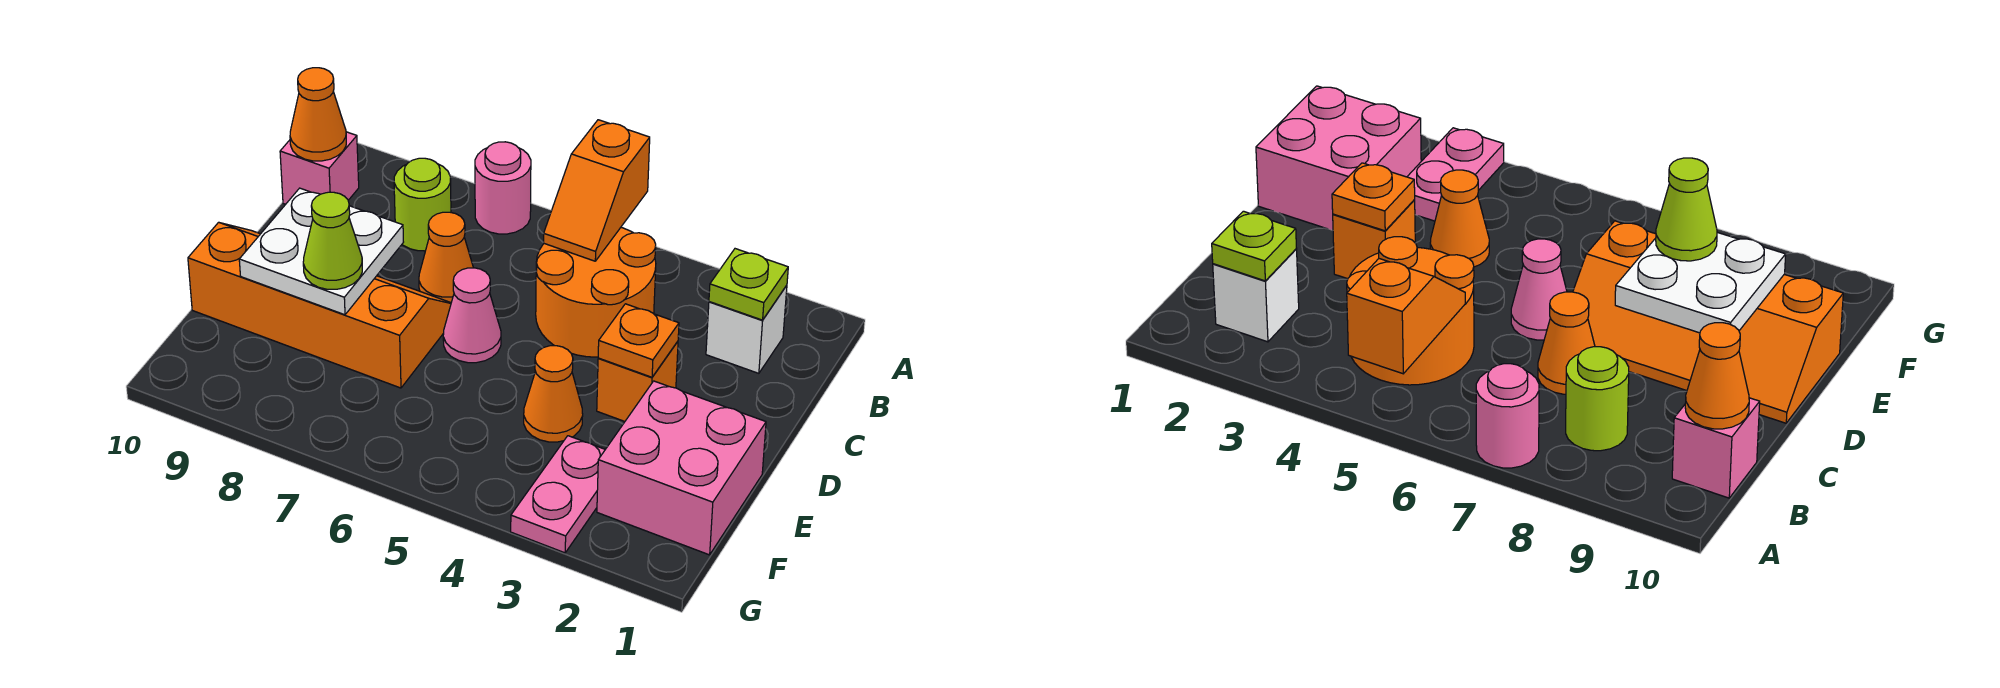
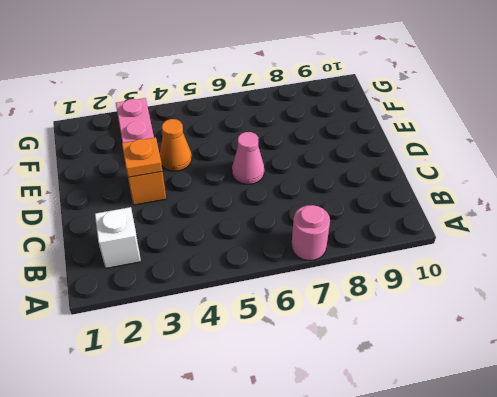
none -> orange round brick B4:C5 level 1
none -> lime round brick B8 level 1
none -> pink brick B10 level 1

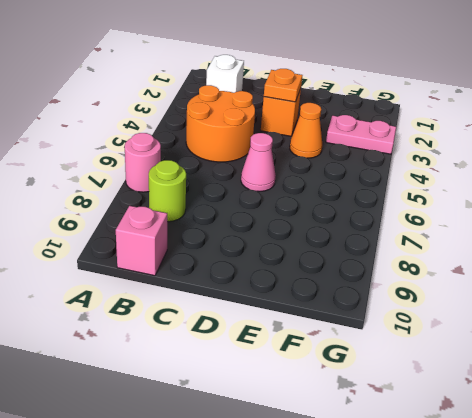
none -> orange cone C7 level 1
none -> orange slope D7:E10 level 1 top E
none -> pink brick E1:F2 level 1

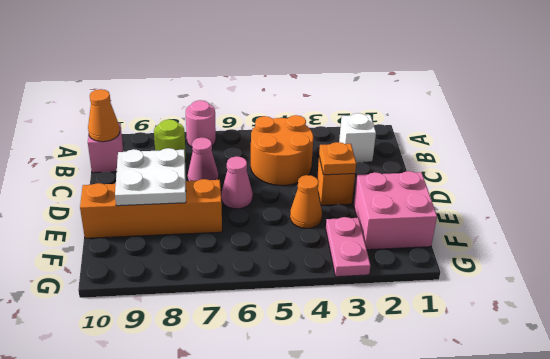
pink cone C7 level 1 -> orange cone C7 level 1
none -> orange slope A5:B5 level 2 top A
none -> lime plate B2 level 2
none -> lime cone E8 level 3

